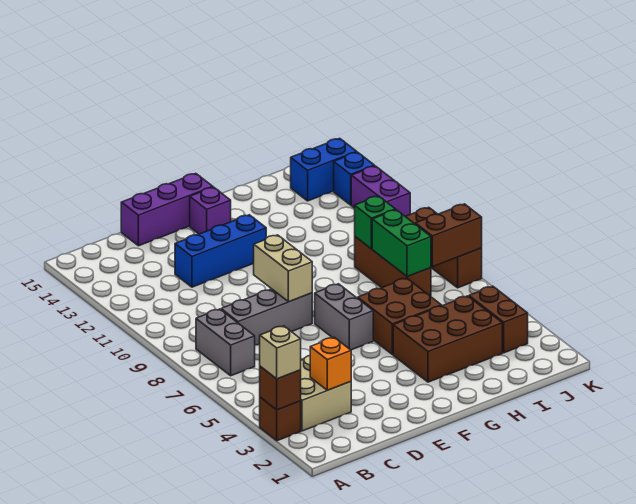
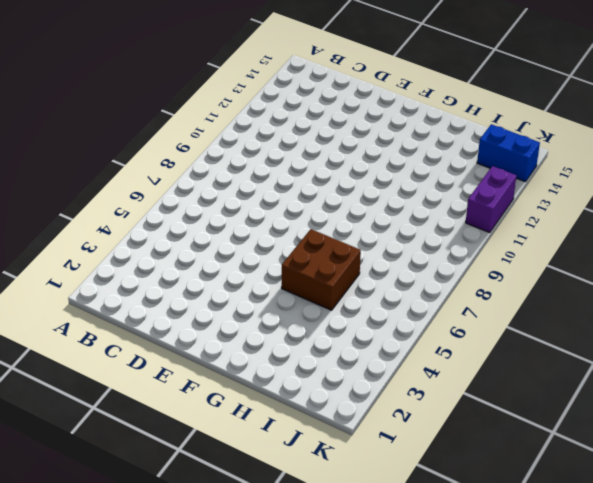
none -> brown brick A3 level 1
none -> tan brick B3:C4 level 1
none -> grey brick B7:B8 level 1

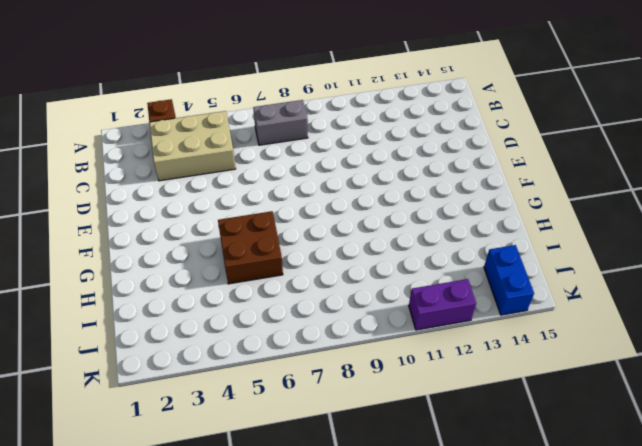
tan brick B3:C5 level 1 -> tan brick B3:C4 level 1
none -> grey brick C8:E8 level 1
none -> blue brick D12:F12 level 1
none -> purple brick D15:F15 level 1

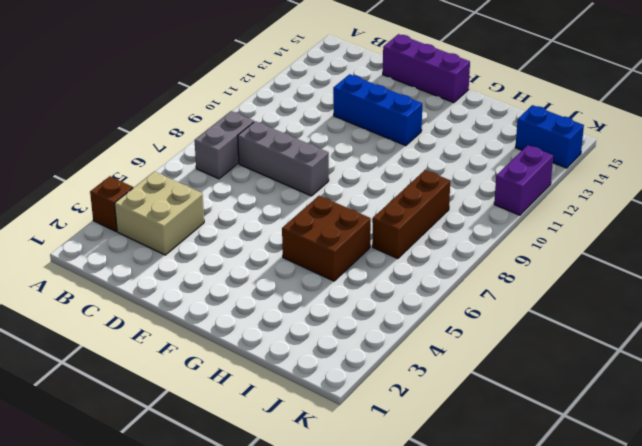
none -> grey brick F6:F7 level 1
none -> purple brick F14 level 1
none -> brown brick G3:I4 level 1

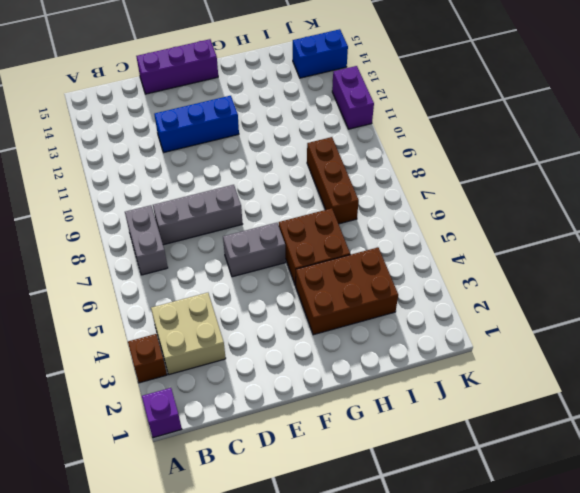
purple brick A1 level 1 -> purple brick F14 level 1
grey brick E6:F6 level 1 -> grey brick F6:F7 level 1
none -> brown brick J3:J4 level 1
none -> brown brick K7:K9 level 1
none -> blue brick K13 level 1

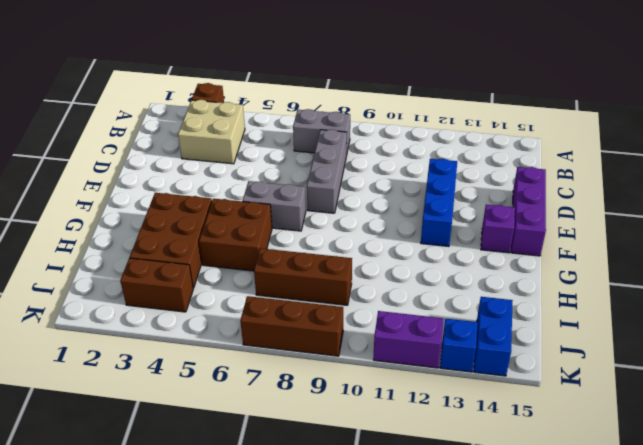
none -> brown brick A3 level 2
none -> orange brick C3 level 2
none -> tan brick E8:E9 level 2

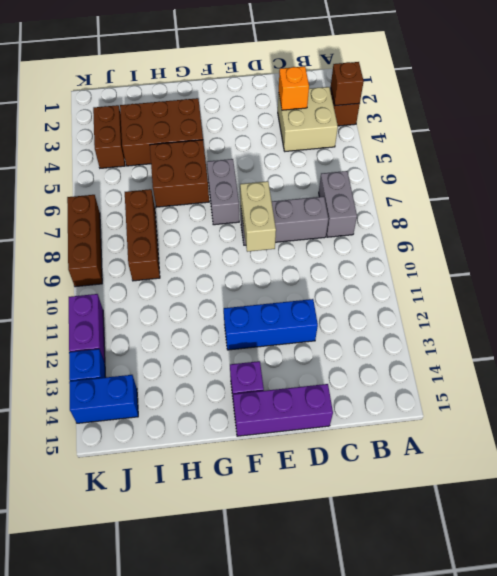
none -> green brick I7:I8 level 2
none -> green brick I9 level 2
none -> brown brick J7:K7 level 2

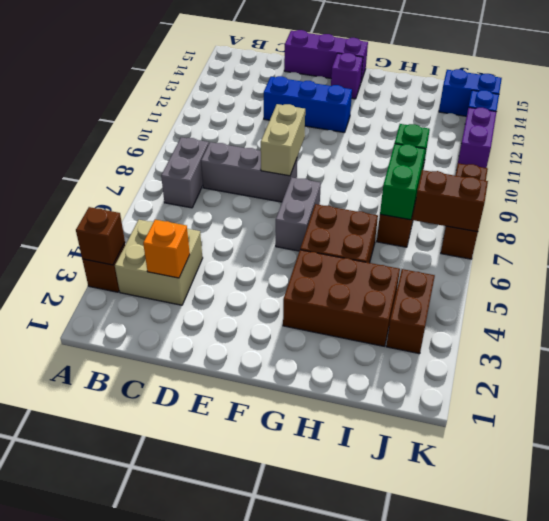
none -> tan brick A3 level 3

